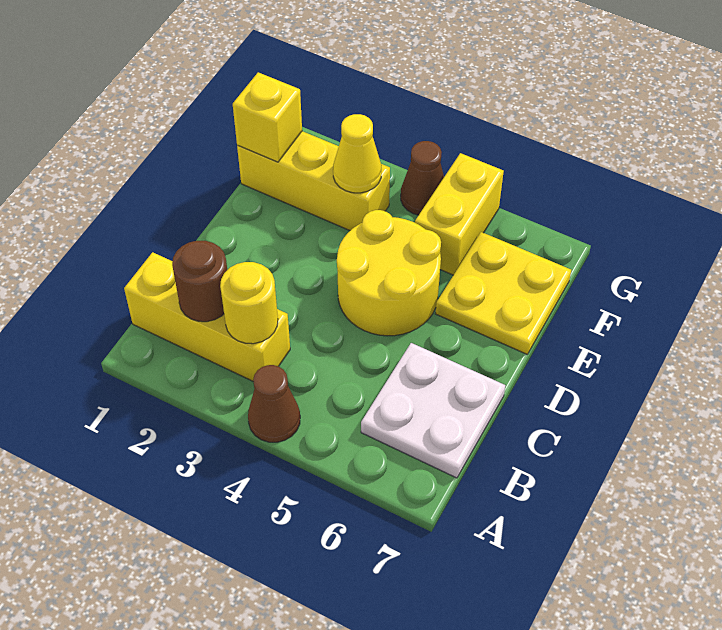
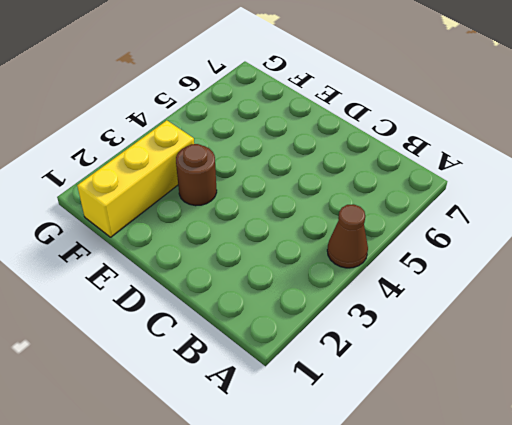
brown round brick E3 level 1 -> brown round brick B2 level 2
none -> yellow brick B1:B3 level 1
none -> white plate B6:C7 level 1
none -> yellow round brick D4:E5 level 1

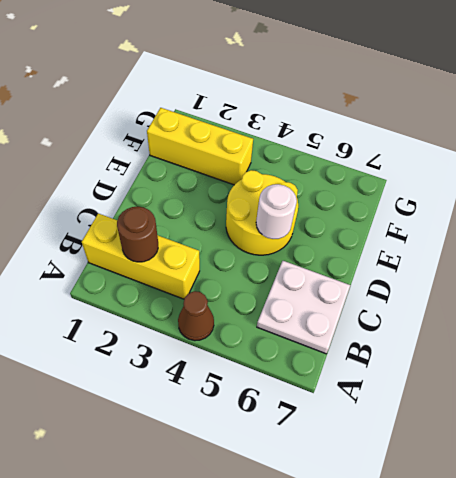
white round brick D5 level 2 -> none
none -> yellow plate E6:F7 level 1
none -> yellow brick F5:G5 level 1
none -> brown cone G4 level 1

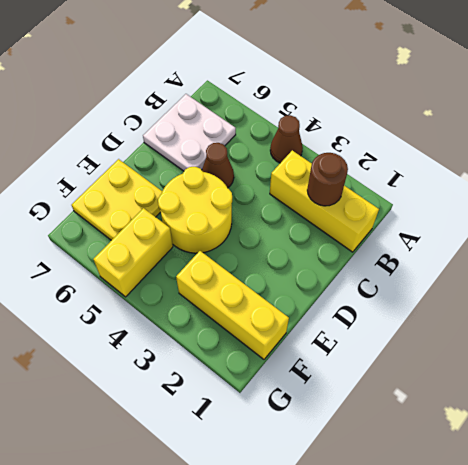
brown cone C5 level 1 -> brown cone G4 level 1
none -> yellow round brick B3 level 2
none -> yellow brick F1 level 2
none -> yellow cone F3 level 2

